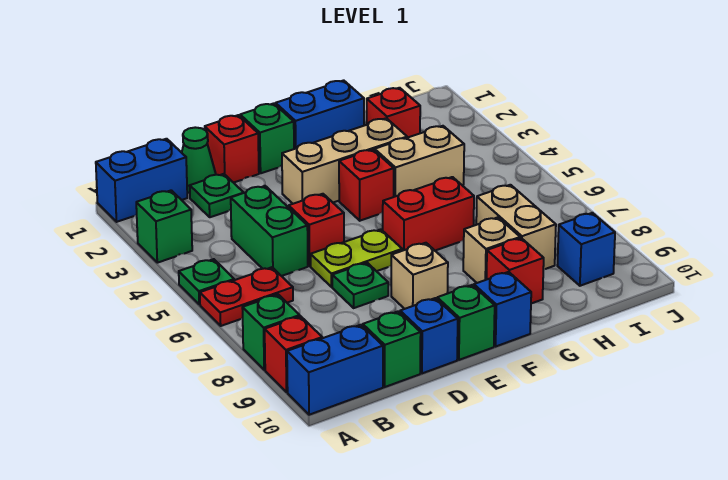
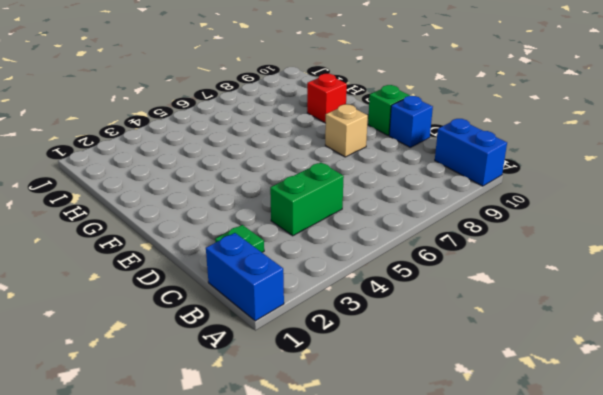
none -> green brick A3 level 1
none -> green plate A5 level 1
none -> red plate A6:B6 level 1
none -> green brick A8 level 1

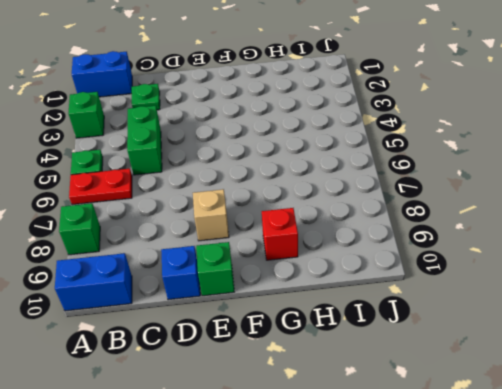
none -> red brick A9 level 1
none -> green cone C1 level 1
none -> green brick C10 level 1
none -> red brick D1 level 1

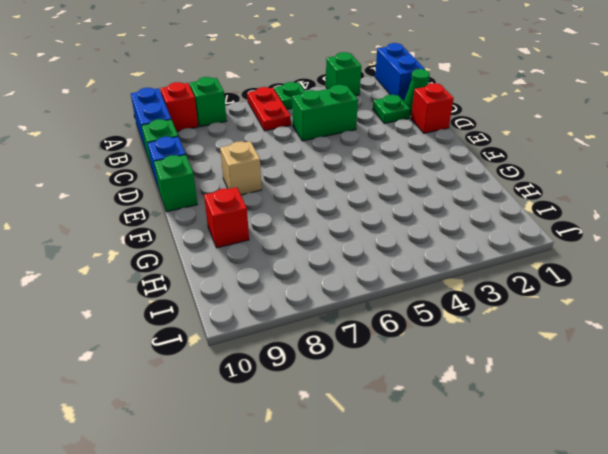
none -> red brick D5 level 1
none -> lime plate D6:E6 level 1
none -> green plate D7 level 1
none -> green brick E1 level 1

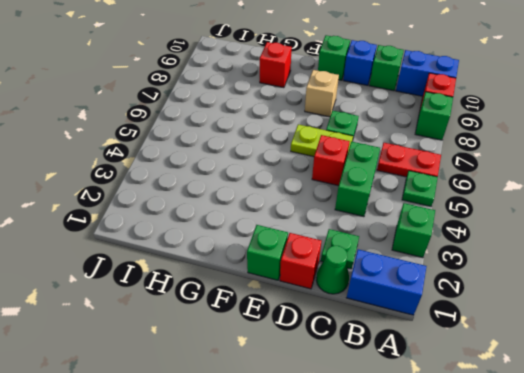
none -> tan brick E3:G3 level 1
none -> blue brick F1:G1 level 1
none -> red brick F4 level 1
none -> red brick F6:G6 level 1

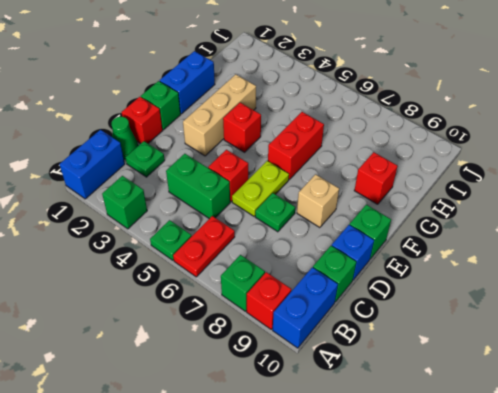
none -> blue brick F10 level 1
none -> tan brick G4:H4 level 1
none -> tan brick G8 level 1
none -> red brick H2 level 1

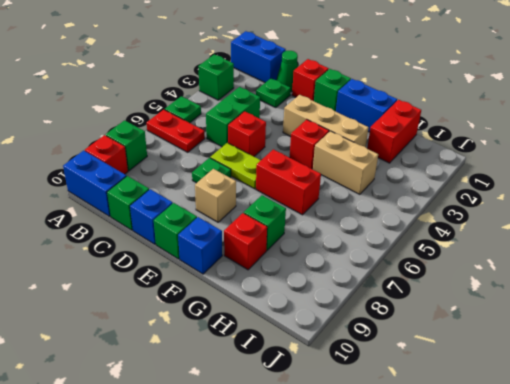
green brick G8 level 1 -> tan brick G8 level 1
red brick H1:H2 level 1 -> red brick H2 level 1
none -> tan brick H7:H8 level 1
none -> blue brick I9 level 1

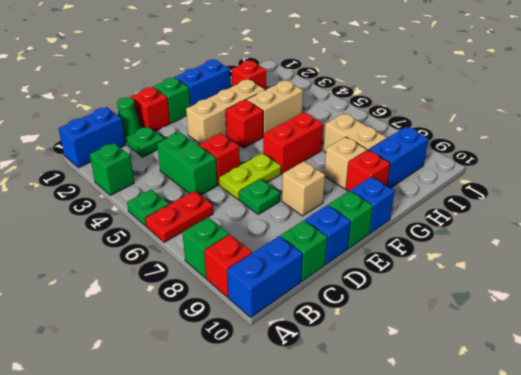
blue brick H9:I9 level 1 -> blue brick I9 level 1

